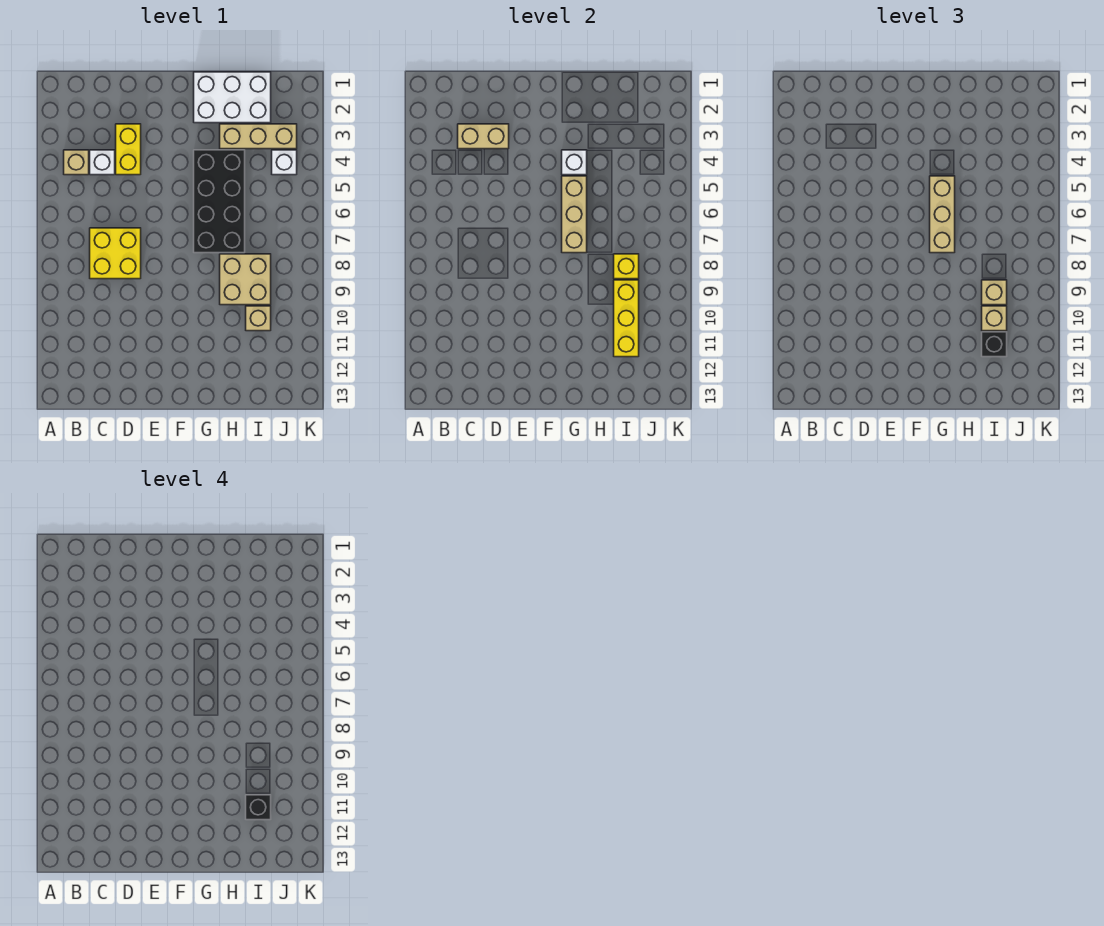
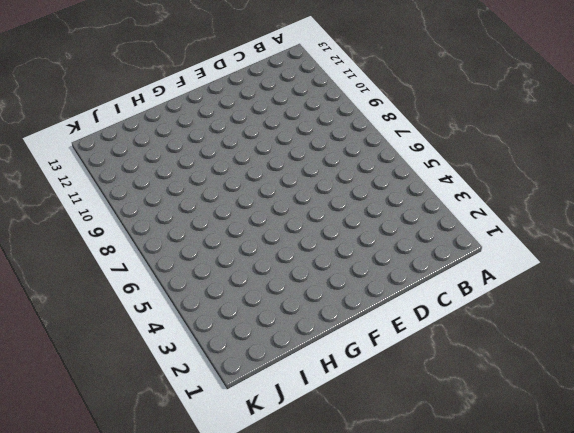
none -> tan brick B4 level 1
none -> white brick C4 level 1
none -> yellow brick C7:D8 level 1

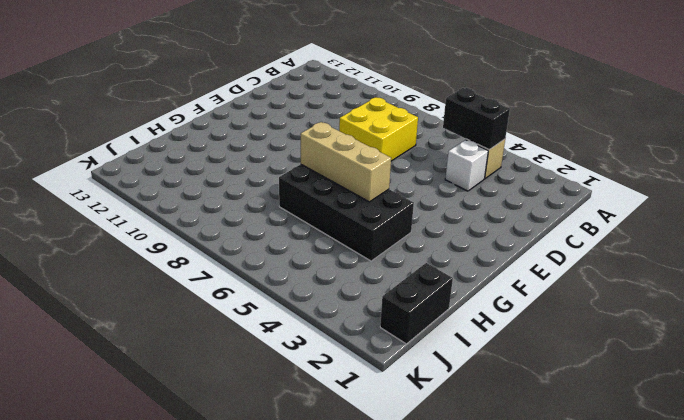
black brick B4:B5 level 2 -> none
black brick I1:J1 level 1 -> white brick G1:I2 level 1
none -> yellow brick D3:D4 level 1
none -> tan brick H3:J3 level 1
none -> tan brick H8:I9 level 1

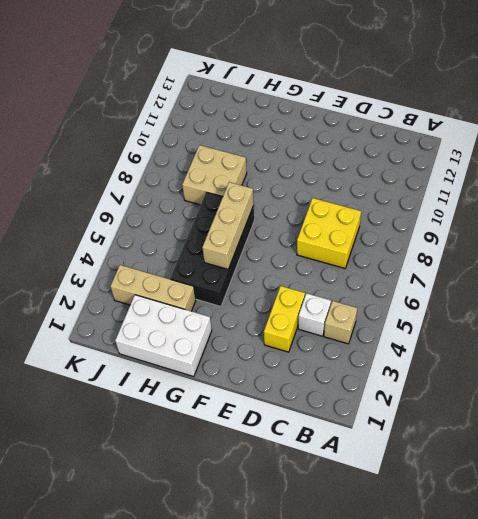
none -> tan brick I10 level 1
none -> white brick J4 level 1
none -> tan brick C3:D3 level 2

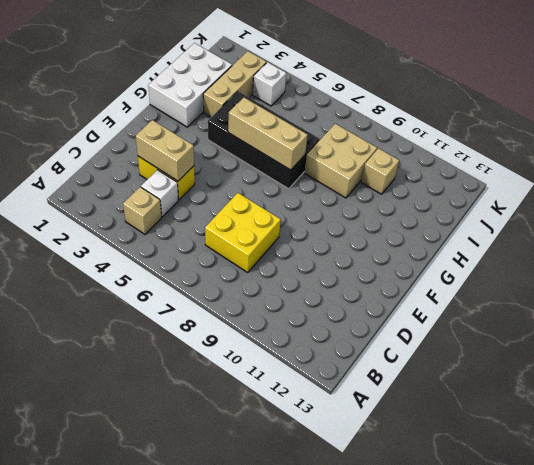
tan brick D3:D4 level 2 -> tan brick C3:D3 level 2
none -> white brick G4 level 2
none -> yellow brick I8 level 2
none -> yellow brick I9:I11 level 2

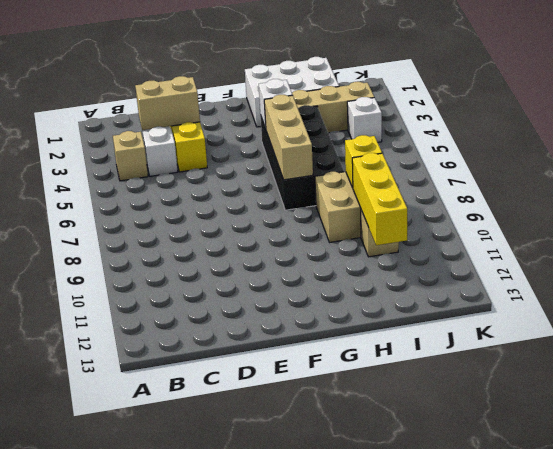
none -> yellow brick C7:D8 level 1
none -> tan brick G5:G7 level 3
none -> tan brick I9 level 3

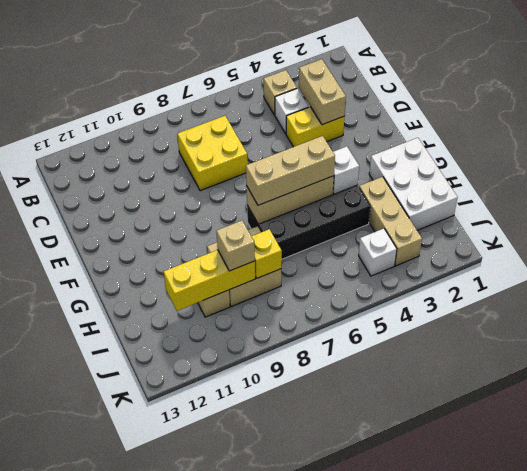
none -> tan brick I10 level 3
none -> black brick I11 level 3
none -> black brick I11 level 4

